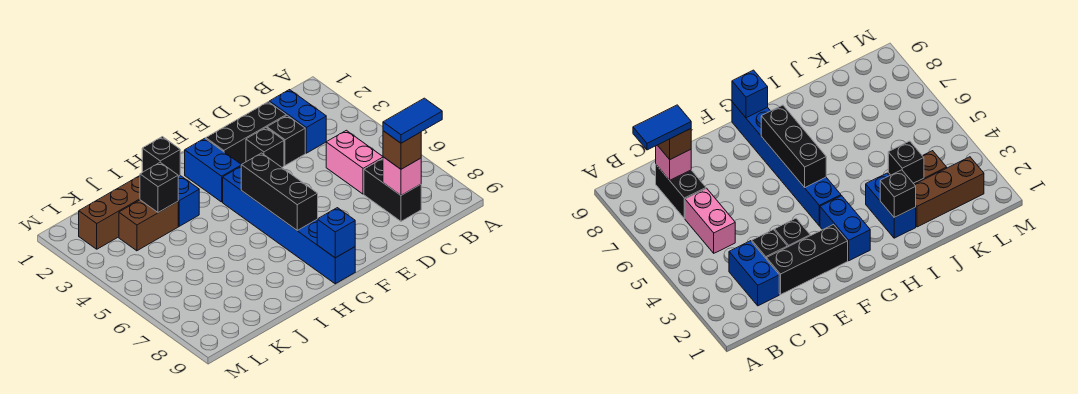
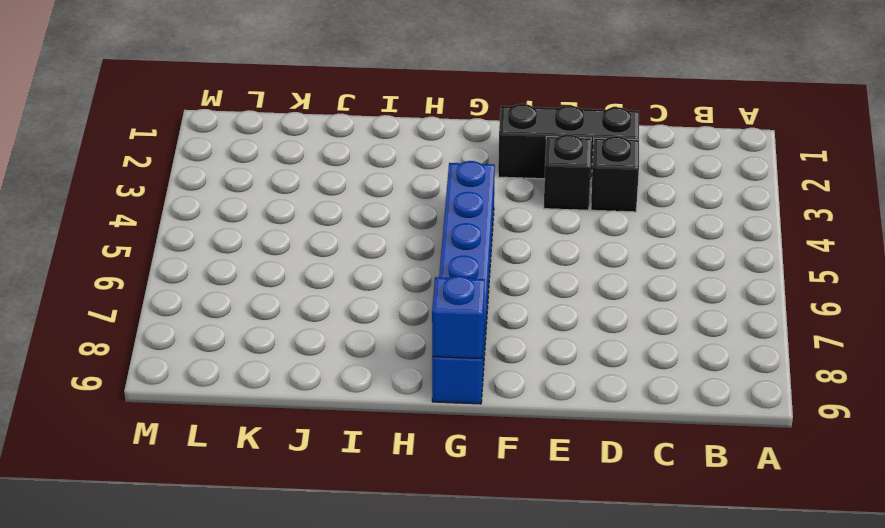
none -> blue brick C2:C3 level 1
none -> pink brick C5:C6 level 1
none -> black brick C7:C8 level 1

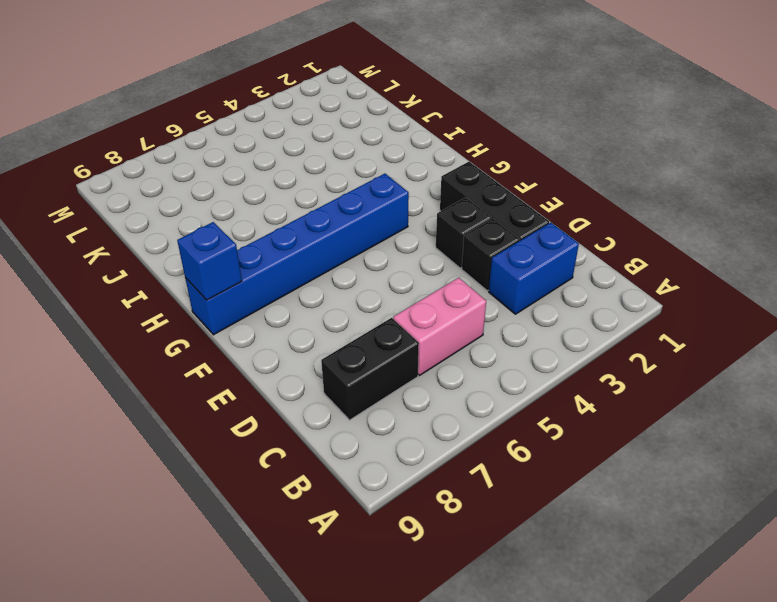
none -> blue brick G2:G3 level 1
none -> blue brick I2:I3 level 1
none -> brown brick J2:L2 level 1

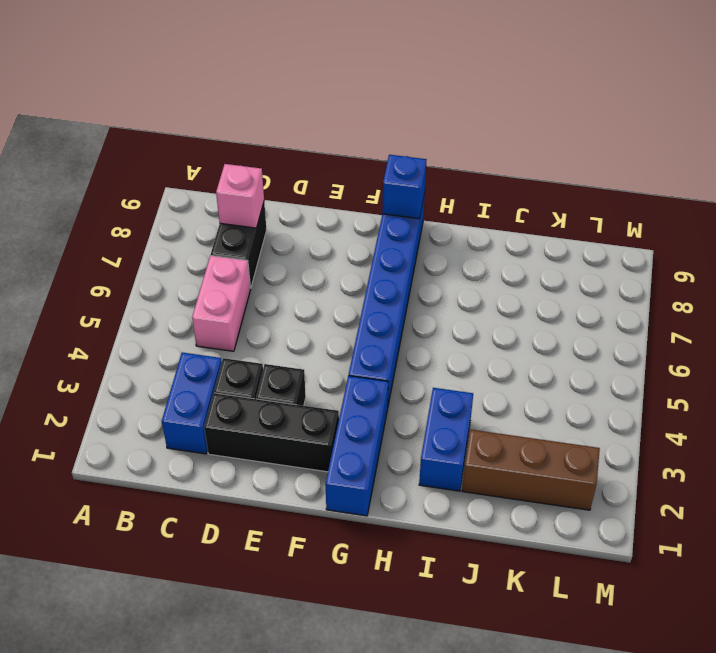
blue brick G1:G3 level 1 -> blue brick G2:G3 level 1
none -> brown brick J3:K3 level 1
none -> black brick G5:G7 level 2
none -> black brick I2 level 2

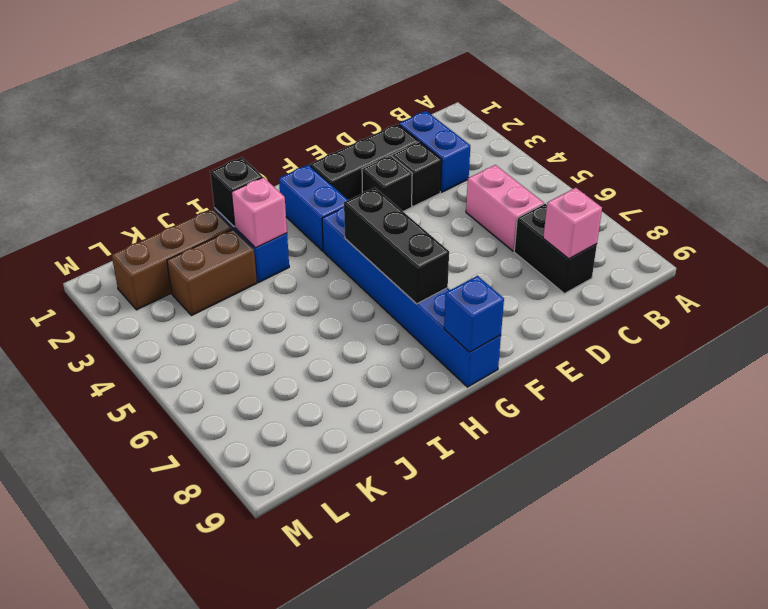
pink brick I3 level 2 -> none
none -> black brick J3 level 2
none -> brown brick C8 level 3
none -> blue tile B8:C8 level 4

